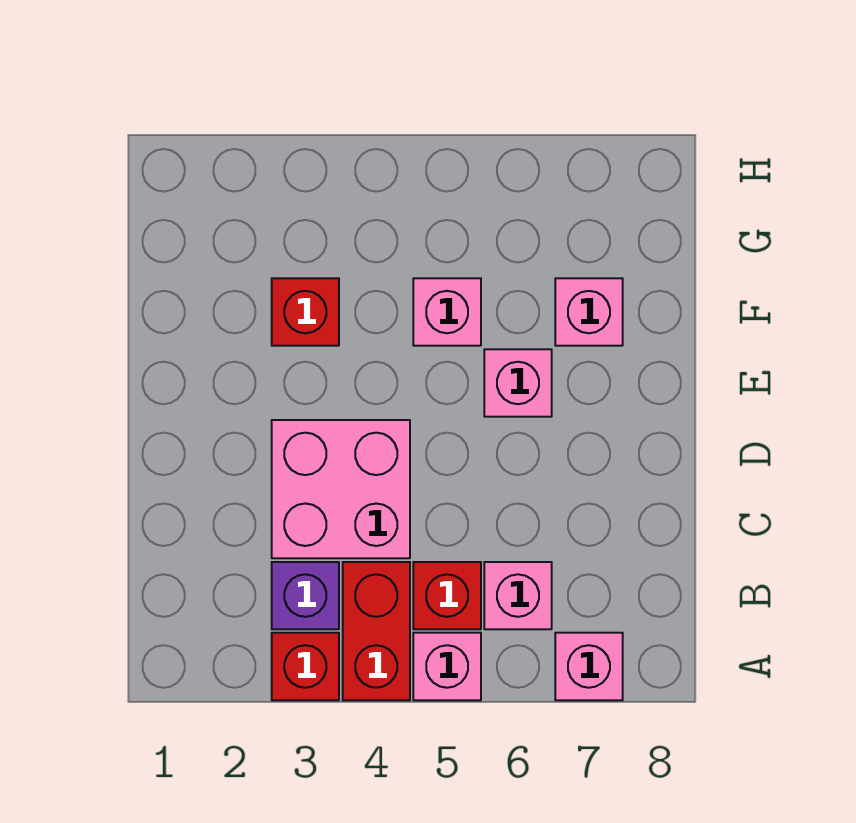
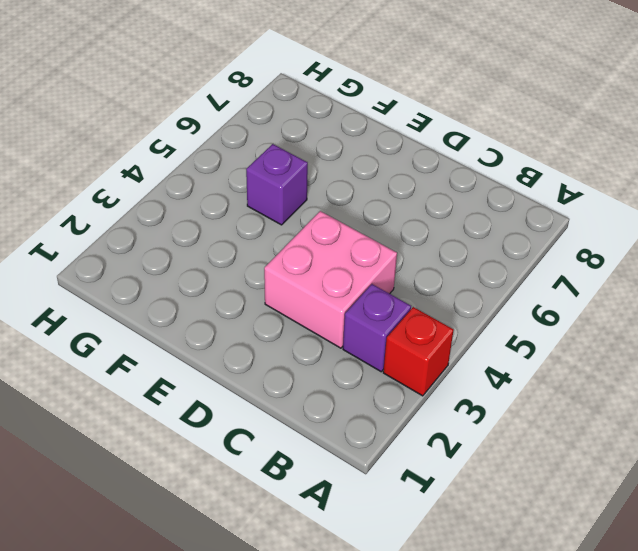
purple brick F5 level 1 -> pink brick F5 level 1
none -> red brick A4:B4 level 1
none -> pink brick A5 level 1
none -> pink brick A7 level 1

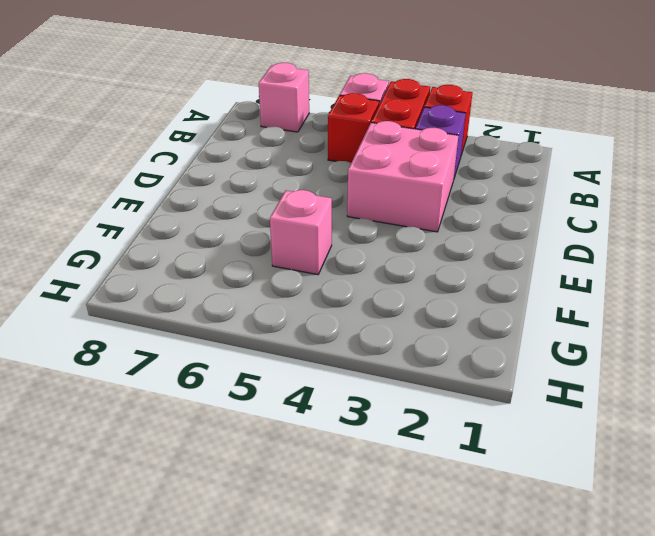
none -> pink brick B6 level 1
none -> pink brick E6 level 1
none -> red brick F3 level 1

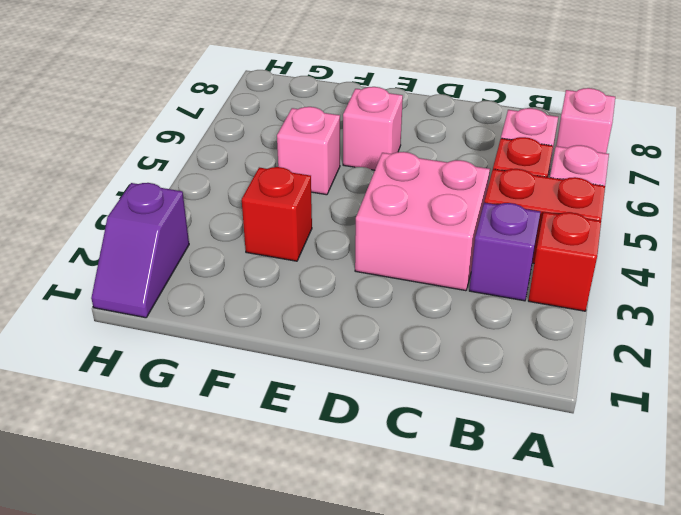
purple slope H1:H2 level 1 top 2 -> none
none -> pink brick F7 level 1

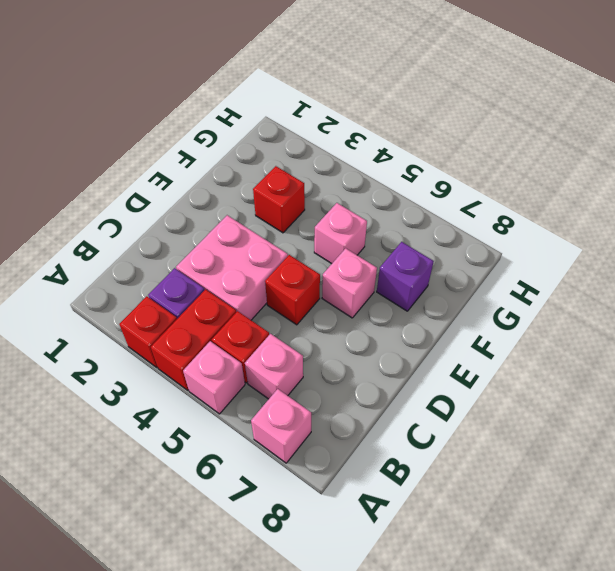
red brick D5 level 1 -> none
purple brick F7 level 1 -> pink brick F7 level 1

